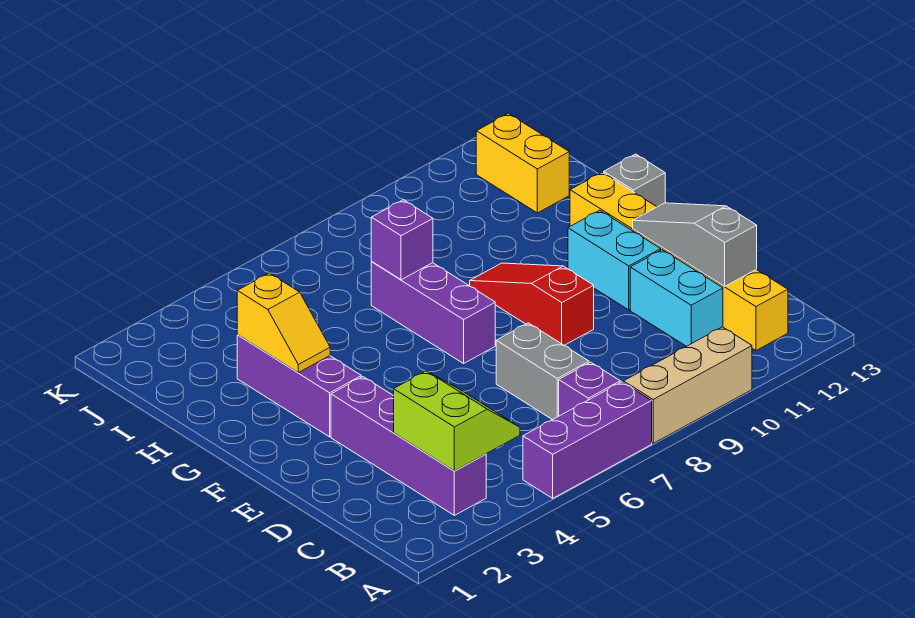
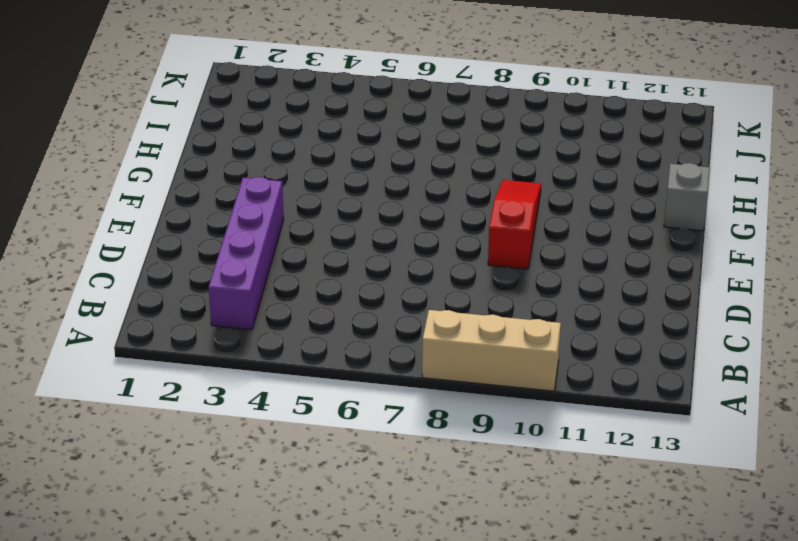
none -> purple brick A5:A7 level 1
none -> purple brick B7 level 1
none -> yellow brick B12:G12 level 1

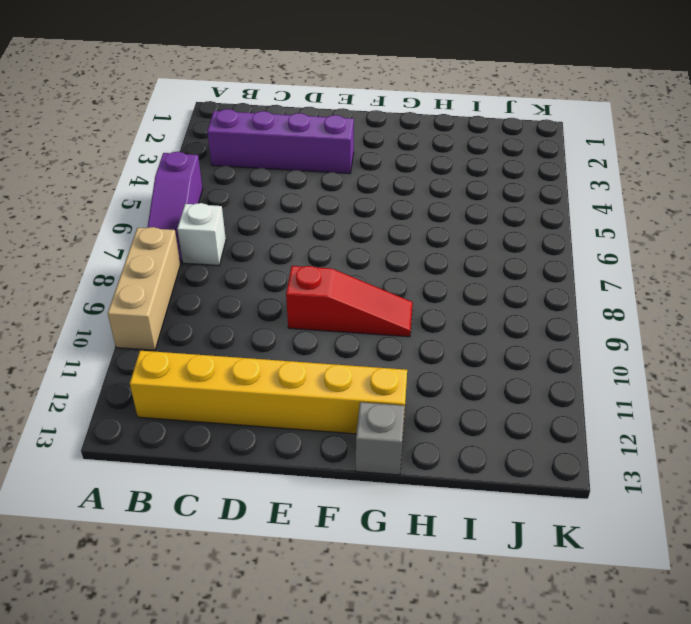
purple slope A5:A7 level 1 top 5 -> purple brick A5:A7 level 1
white brick B7 level 1 -> purple brick B7 level 1
none -> grey brick C7:D7 level 1
none -> cyan brick C11:D11 level 1
none -> cyan brick E11:F11 level 1

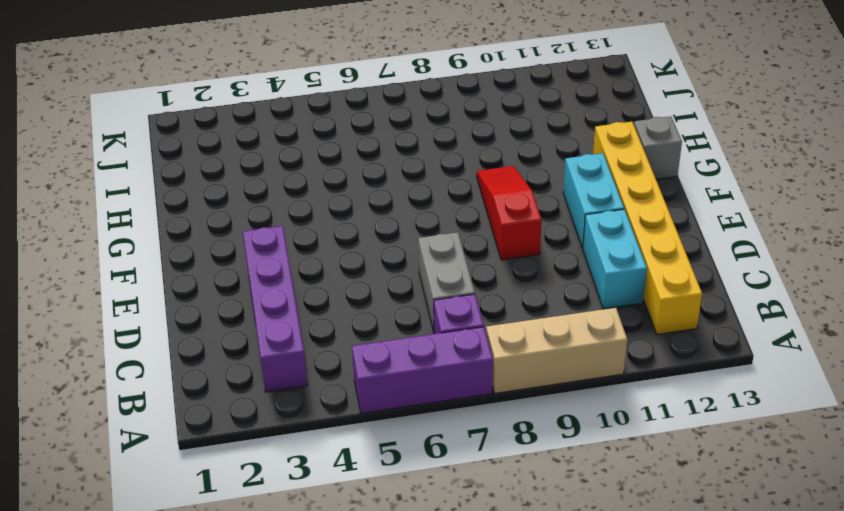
none -> purple brick F3:H3 level 1
none -> purple brick F7:H7 level 1
none -> yellow brick I12:J12 level 1

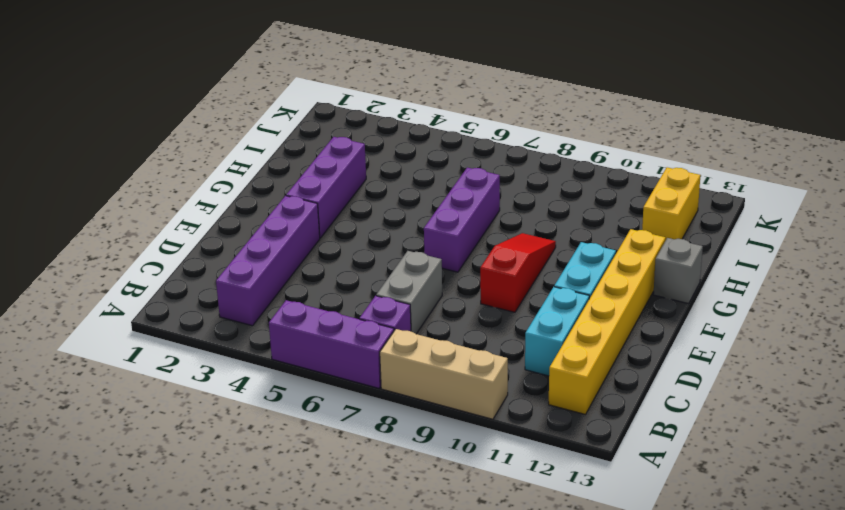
none -> lime slope B3:C4 level 2 top 3
none -> grey slope C12:E12 level 2 top C
none -> yellow slope G3:H3 level 2 top H

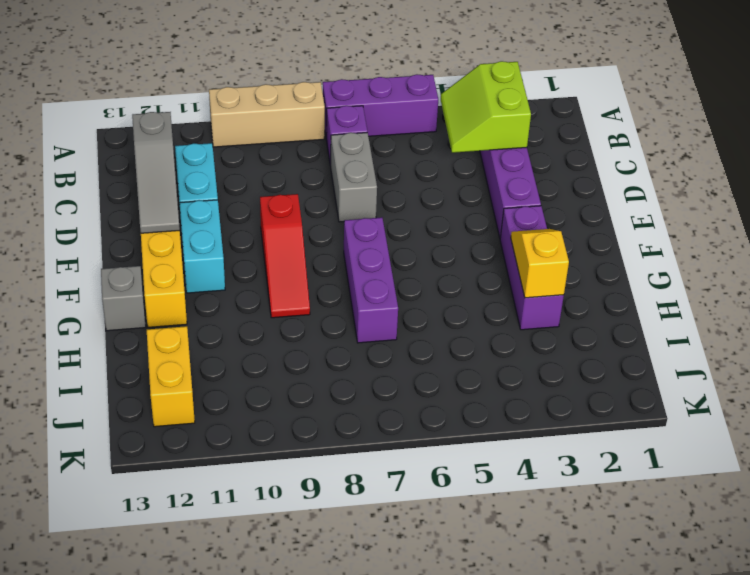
none -> purple brick H7 level 2

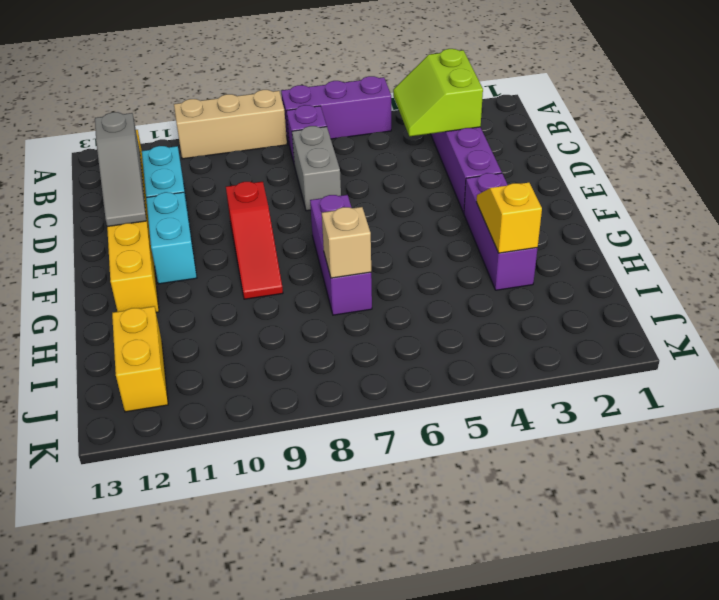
tan brick H7 level 2 -> purple brick H7 level 2
none -> grey brick G13 level 1

